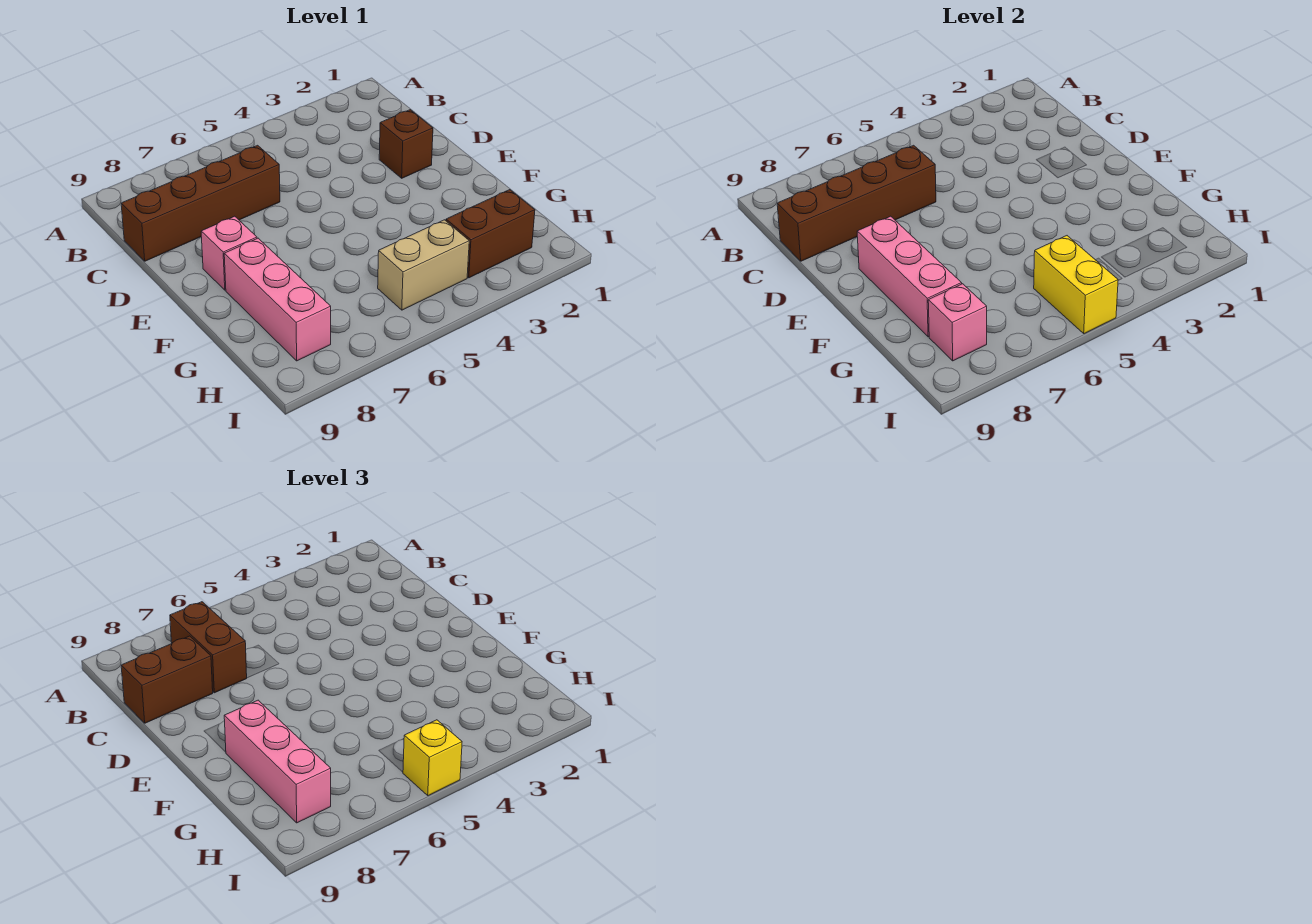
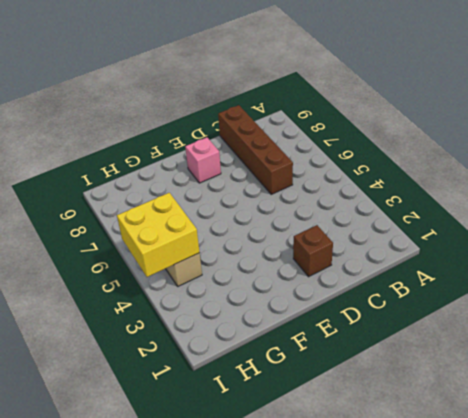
yellow brick H4:I5 level 2 -> yellow brick H5:I5 level 2
none -> pink brick F8:H8 level 1
none -> brown brick H2:H3 level 1
none -> brown brick C6:C9 level 2

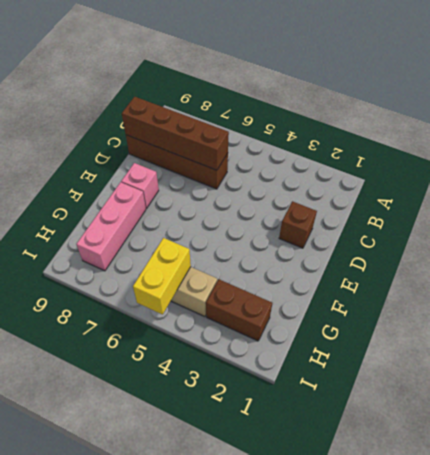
none -> pink brick E8:G8 level 2
none -> pink brick H8 level 2
none -> brown brick B7:C7 level 3

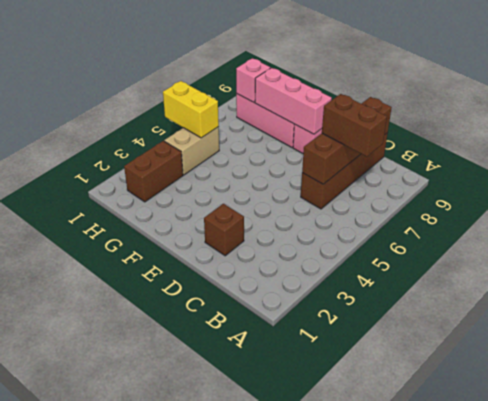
none -> brown brick C8:C9 level 3
none -> pink brick F8:H8 level 3
none -> yellow brick I5 level 3

